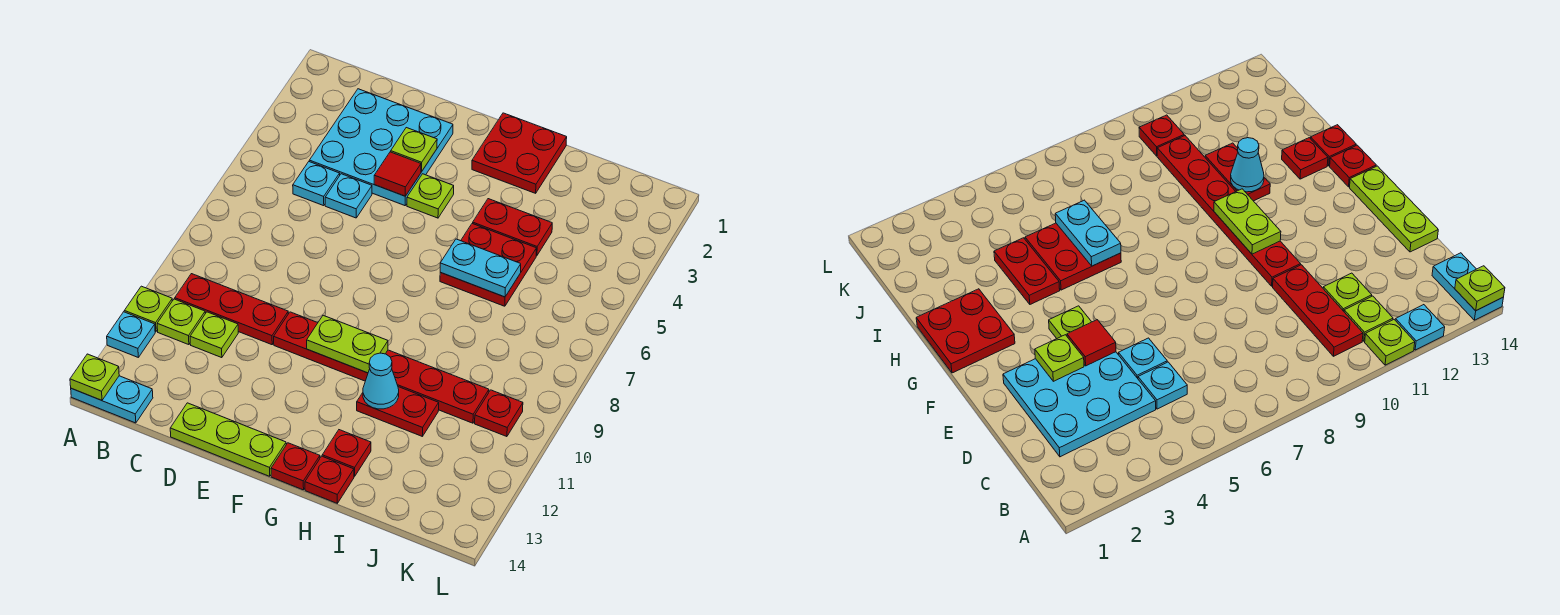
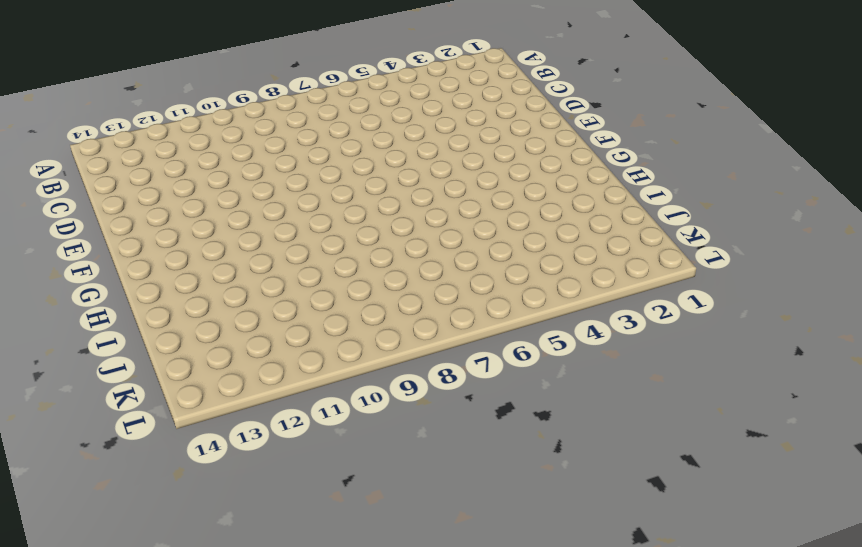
none -> lime plate A11 level 1
none -> cyan plate A12 level 1
none -> cyan plate A14:B14 level 1

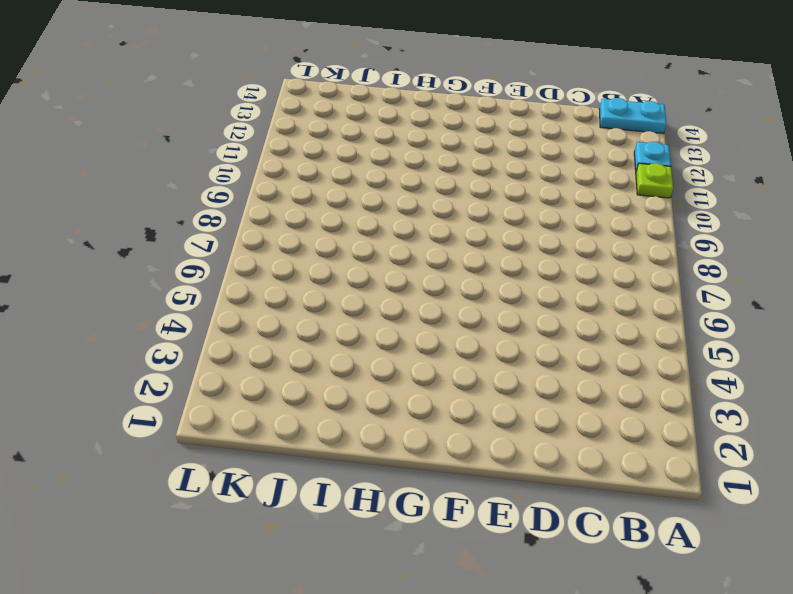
none -> red plate B10:D10 level 1
none -> lime plate B11 level 1
none -> cyan plate C2:E4 level 1

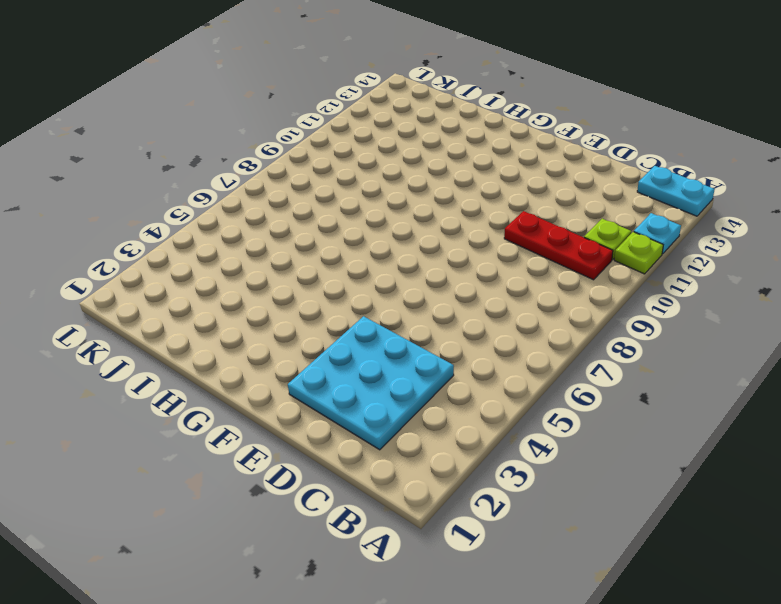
none -> cyan plate C5 level 1
none -> lime plate C11 level 1
none -> cyan plate D5 level 1

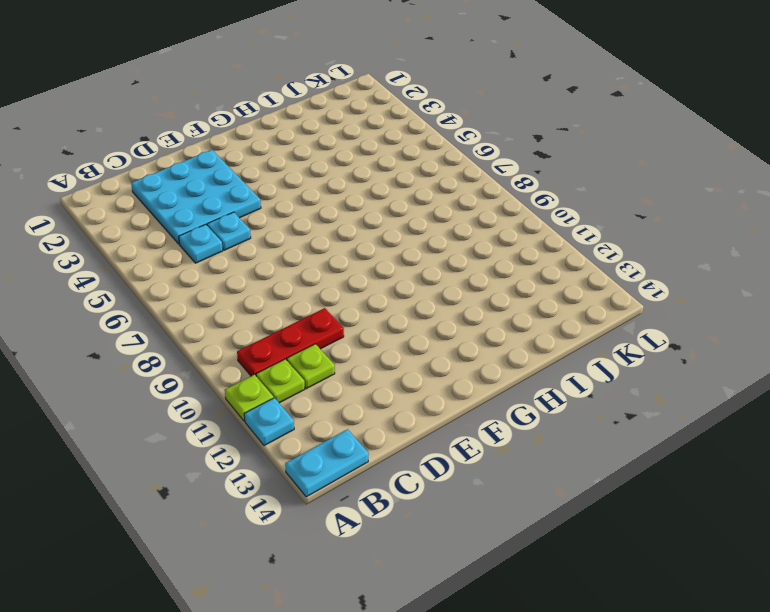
none -> lime plate D14:F14 level 1
none -> red plate E10:J10 level 1
none -> lime plate F4 level 1

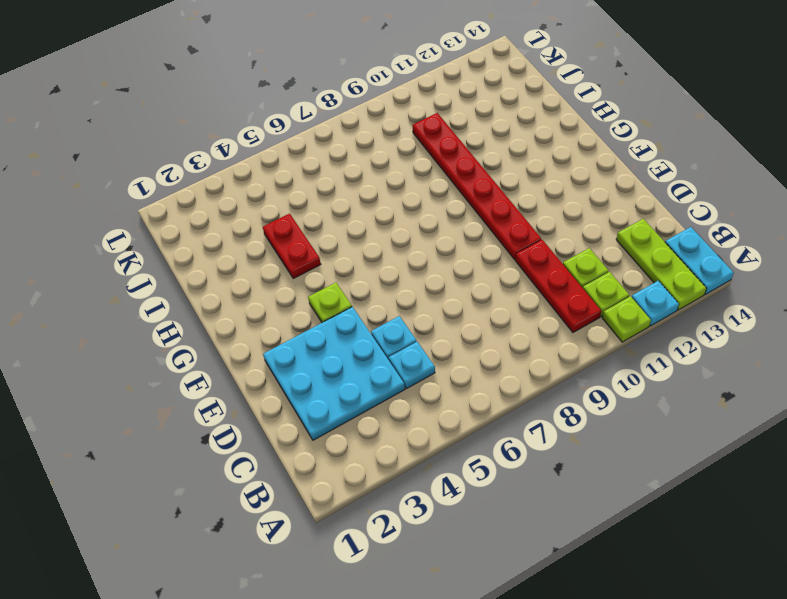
lime plate A13:C13 level 1 -> lime plate D14:F14 level 1
none -> red plate G1:H2 level 1
none -> red plate G14 level 1
none -> red plate H5:I6 level 1

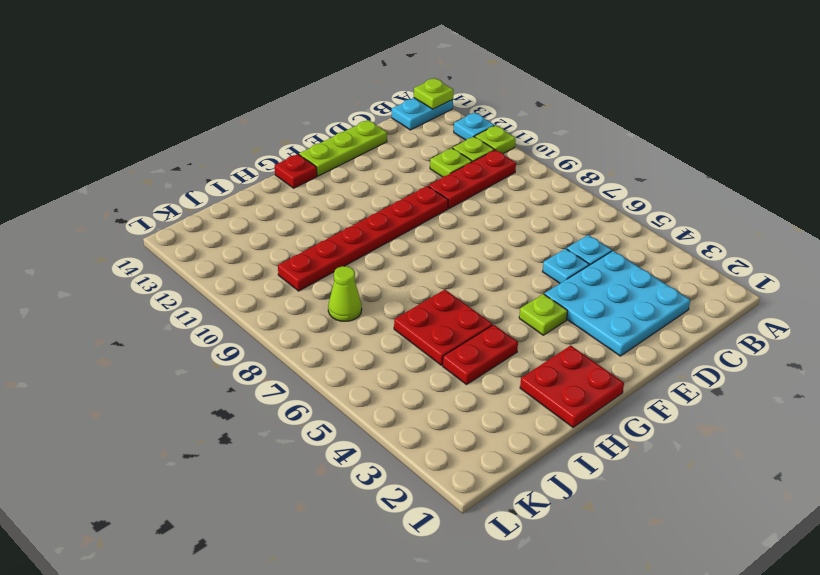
lime cone J8 level 1 -> none
none -> red plate H11:I11 level 1
none -> red plate H13 level 1
none -> red plate H14 level 1

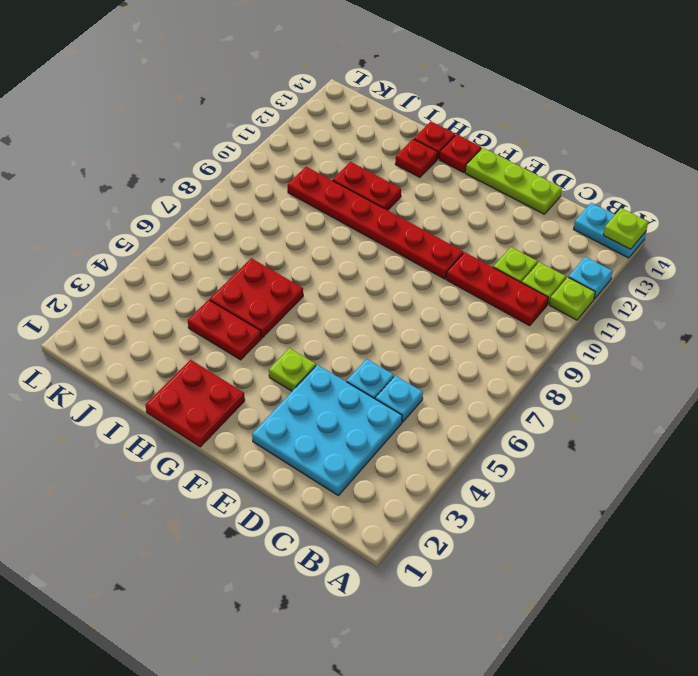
none -> red plate K10 level 1
none -> lime plate E3 level 2
none -> red tile E4 level 2

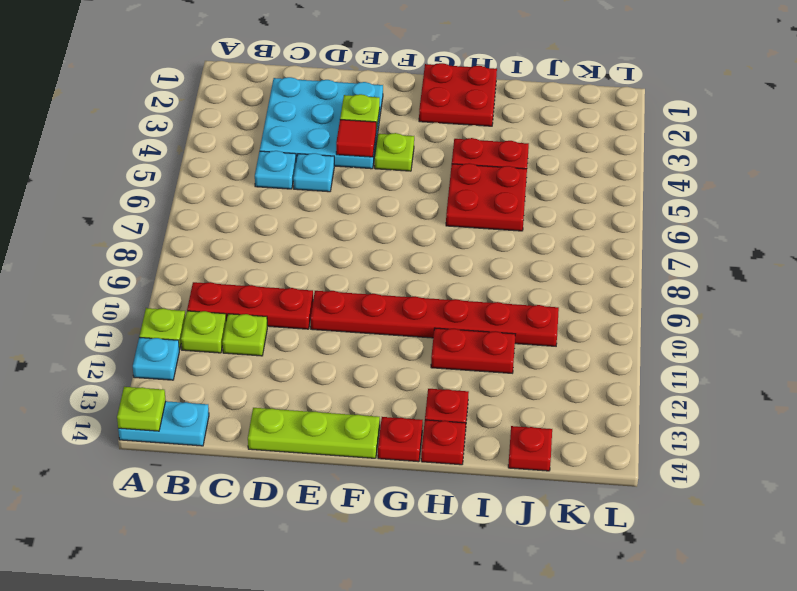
red plate J14 level 1 -> red plate K10 level 1
none -> lime plate F10:G10 level 2
none -> cyan plate H6:I6 level 2
none -> cyan cone H11 level 2

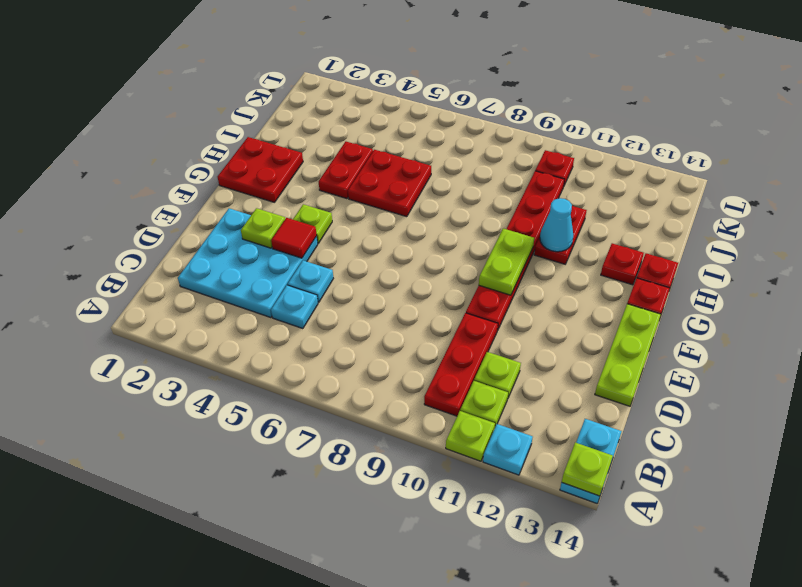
none -> cyan plate H6:I6 level 2

